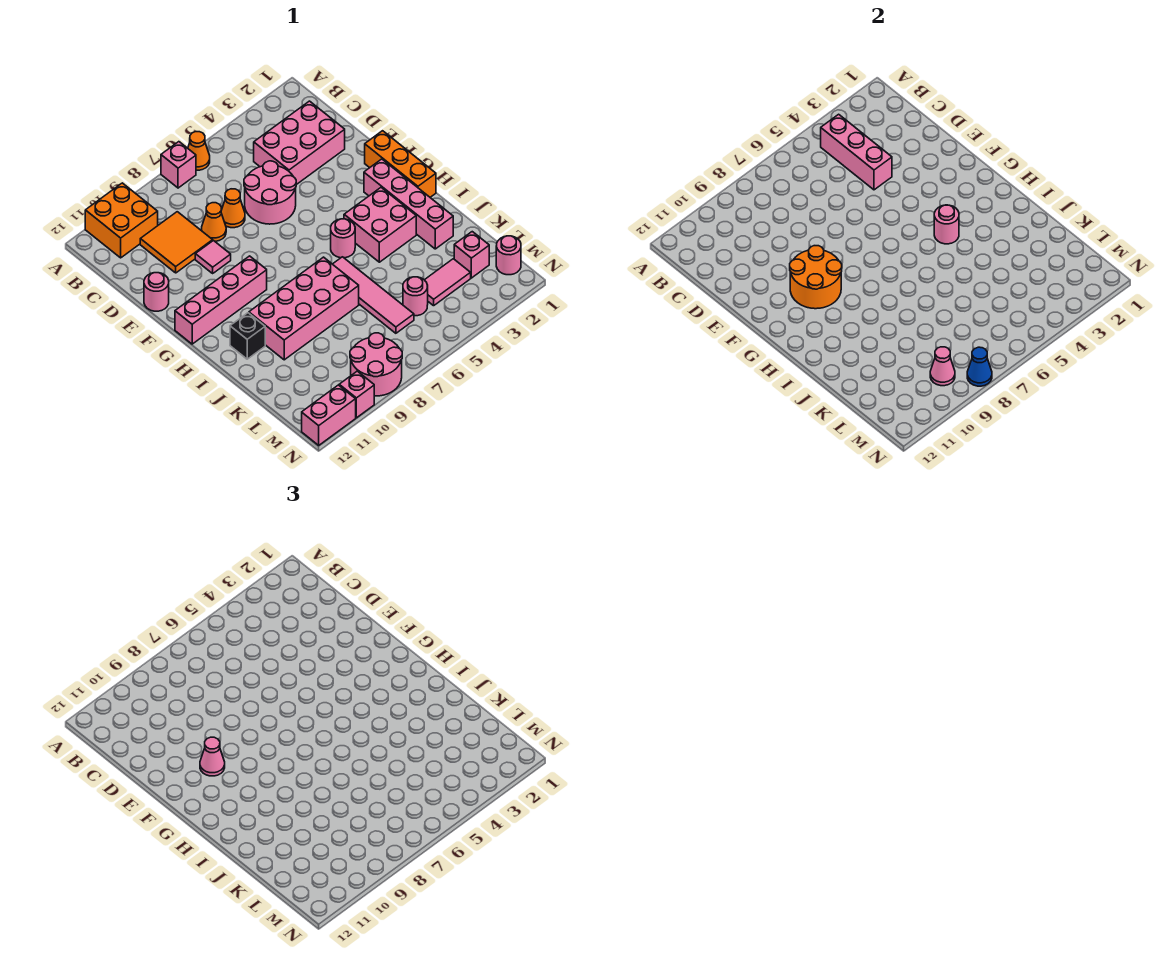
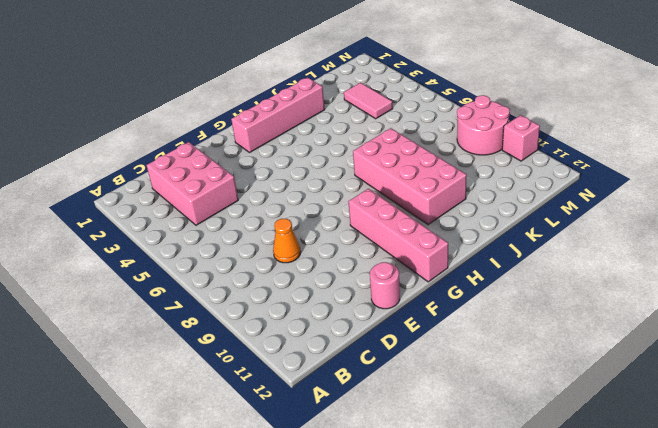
none -> orange cone A6 level 1
none -> pink brick A7 level 1
none -> orange brick A10:B11 level 1
none -> orange tile C9:D10 level 1

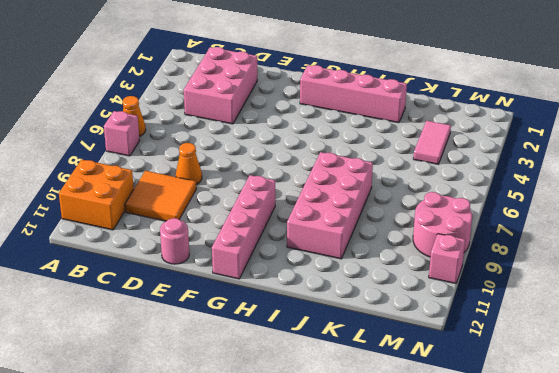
none -> pink round brick D5:E6 level 1
none -> orange cone D7 level 1
none -> pink tile E9 level 1
none -> orange brick F1:H1 level 1

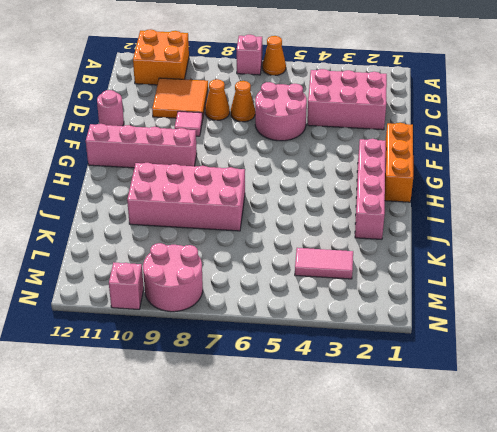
none -> pink brick H3:I4 level 1
none -> pink round brick H5 level 1
none -> pink tile I6:L6 level 1
none -> black brick I11 level 1

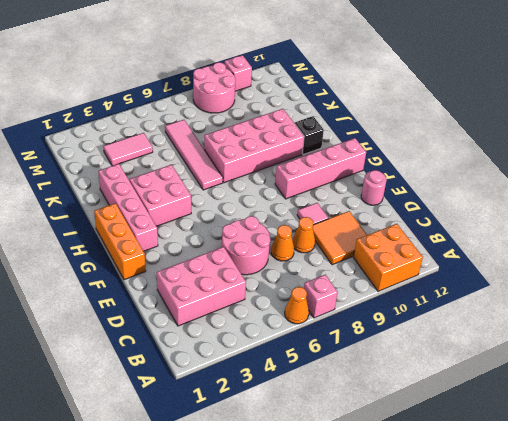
none -> pink round brick H5 level 1
none -> pink brick L2 level 1
none -> pink round brick L5 level 1
none -> pink round brick M1 level 1

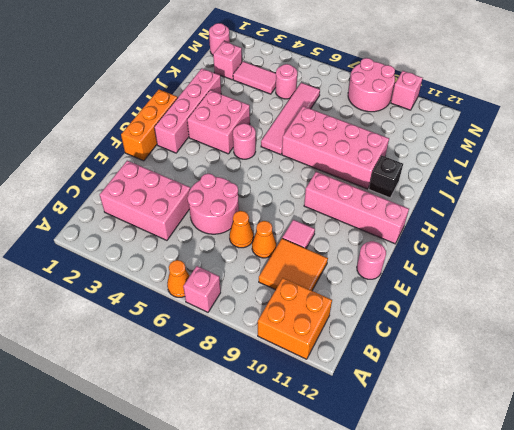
none -> pink brick N11:N12 level 1
none -> pink brick B4:D4 level 2
none -> orange round brick F9:G10 level 2
none -> pink round brick H4 level 2

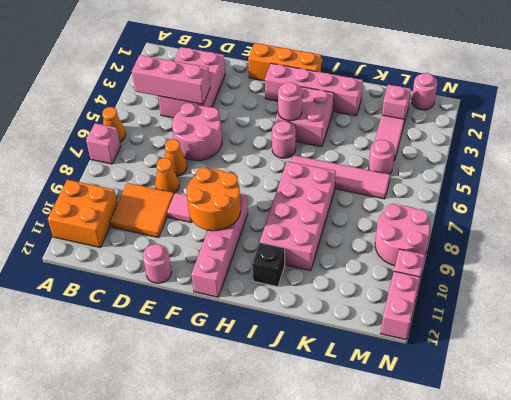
none -> pink cone M9 level 2
none -> blue cone N8 level 2
none -> pink cone F10 level 3

